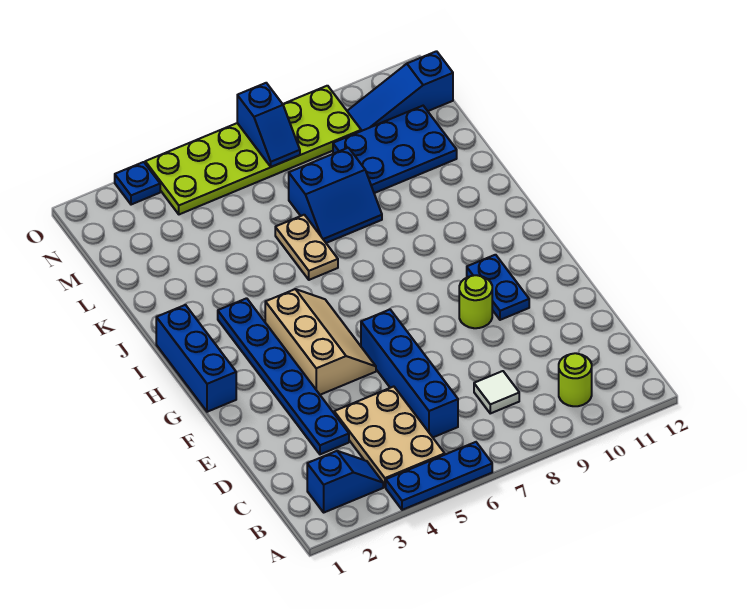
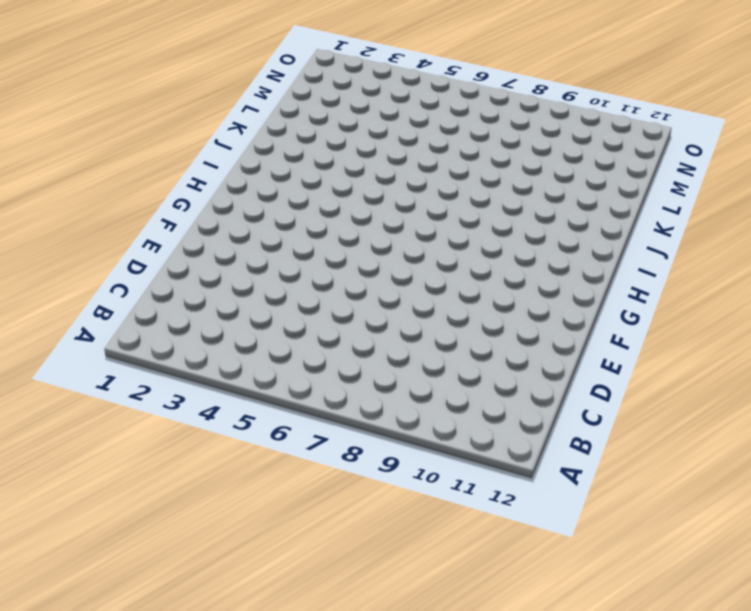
none -> blue plate A4:A6 level 1
none -> blue slope B2:B3 level 1 top 2
none -> tan plate B4:D5 level 1

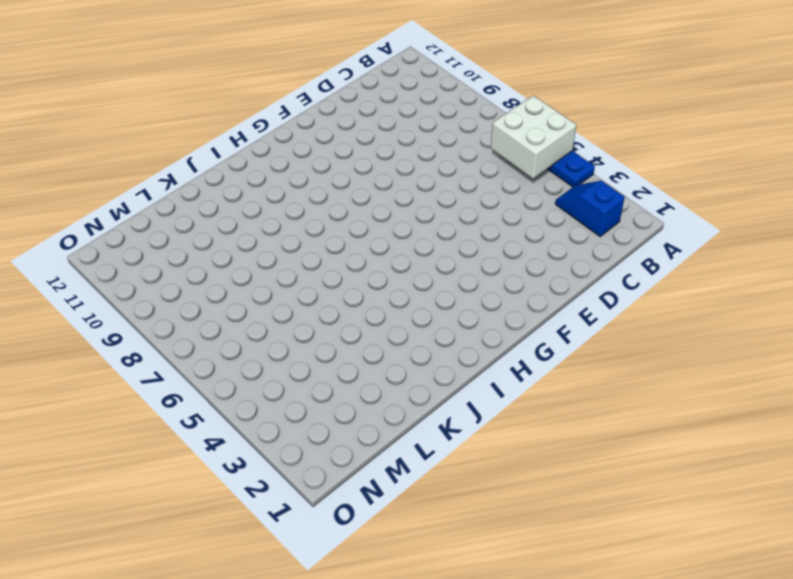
white brick A5:B6 level 2 -> none
none -> tan plate B4:D5 level 1
none -> lime round brick B10 level 1
none -> blue brick C6:F6 level 1

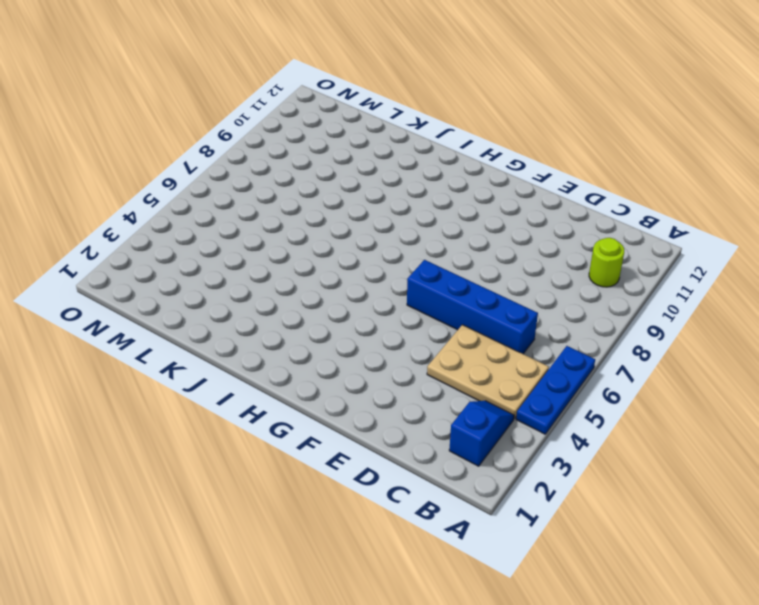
none -> white tile C8 level 1
none -> blue plate D3:I3 level 1
none -> tan slope F4:H5 level 1 top 4

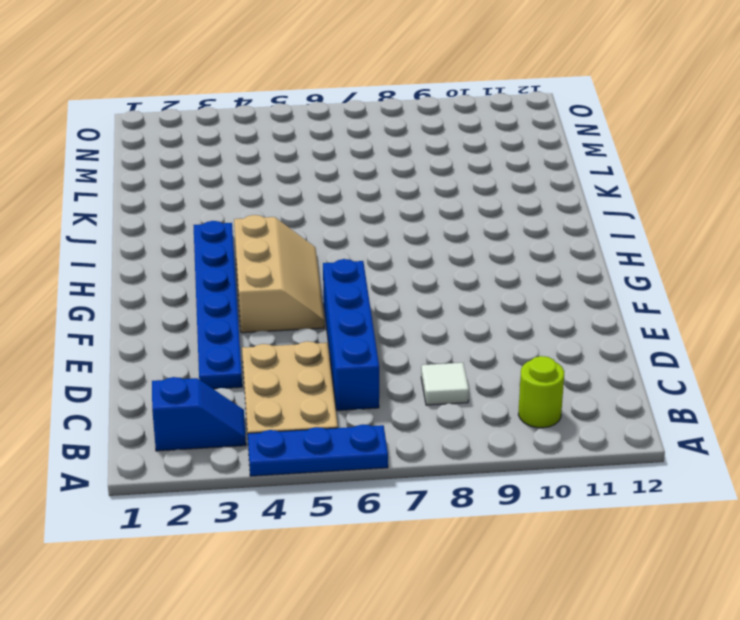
none -> lime round brick F9 level 1
none -> blue plate F10:G10 level 1
none -> blue brick G1:I1 level 1

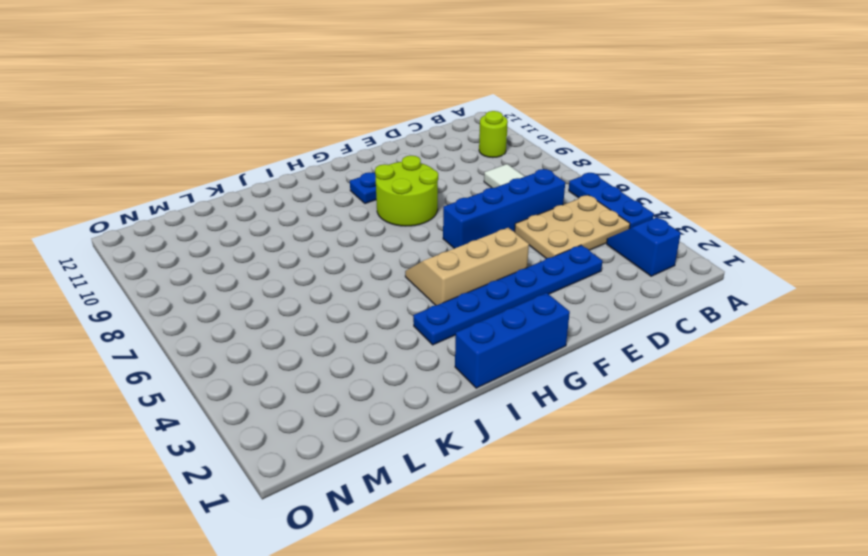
lime round brick F8:G9 level 1 -> lime round brick F9 level 1
none -> tan plate J6:K6 level 1
none -> blue slope K7:L8 level 1 top L
none -> blue plate L9:M11 level 1

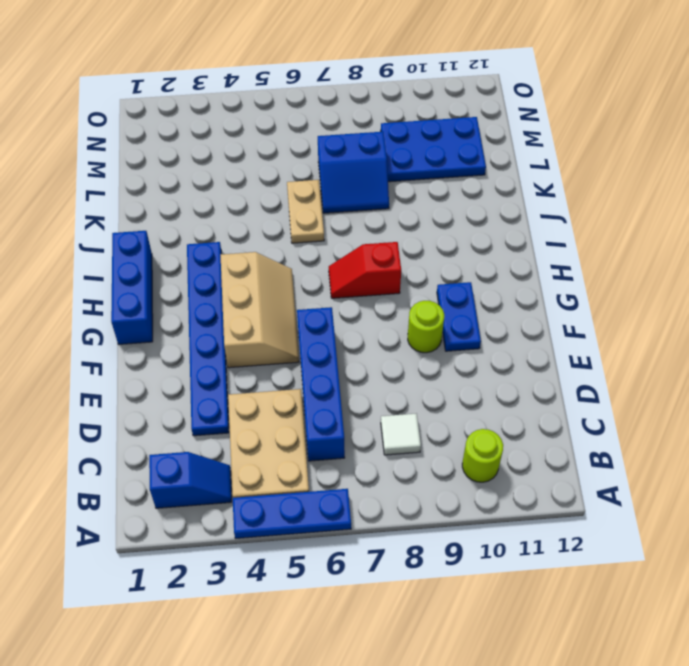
red slope H7:H8 level 1 top 8 -> none
none -> lime plate N4:O9 level 1
none -> blue slope N10:N12 level 1 top 12
none -> blue plate O3 level 1

